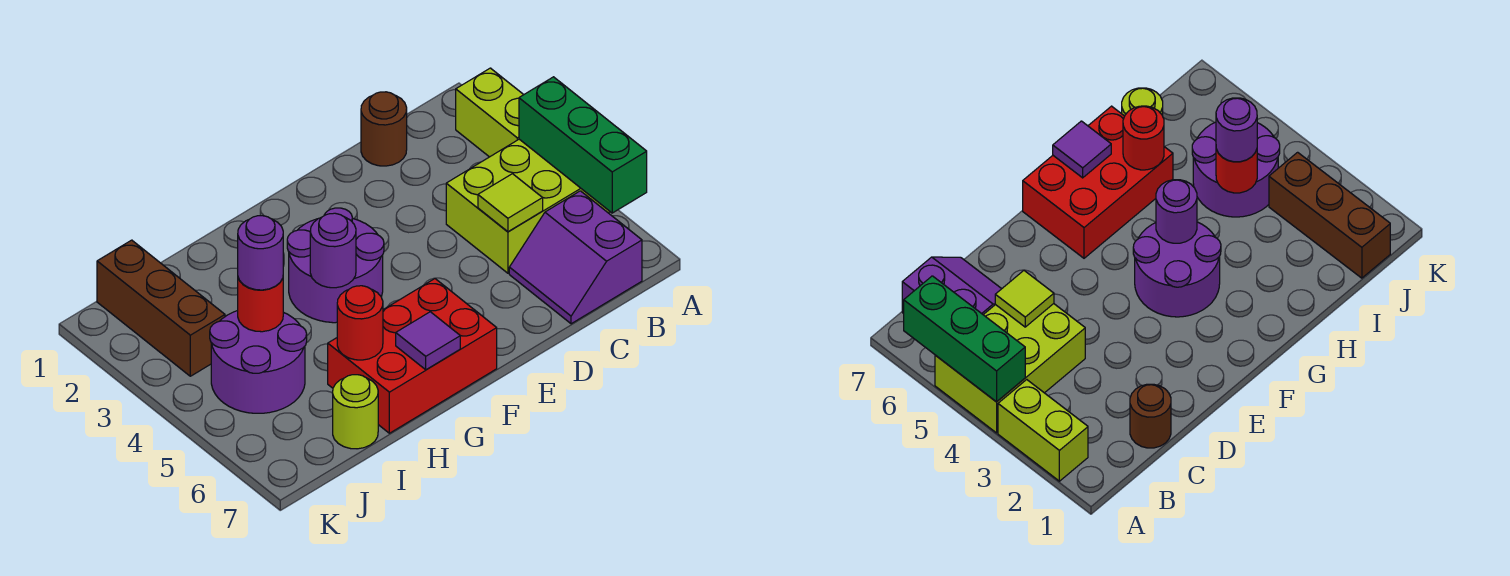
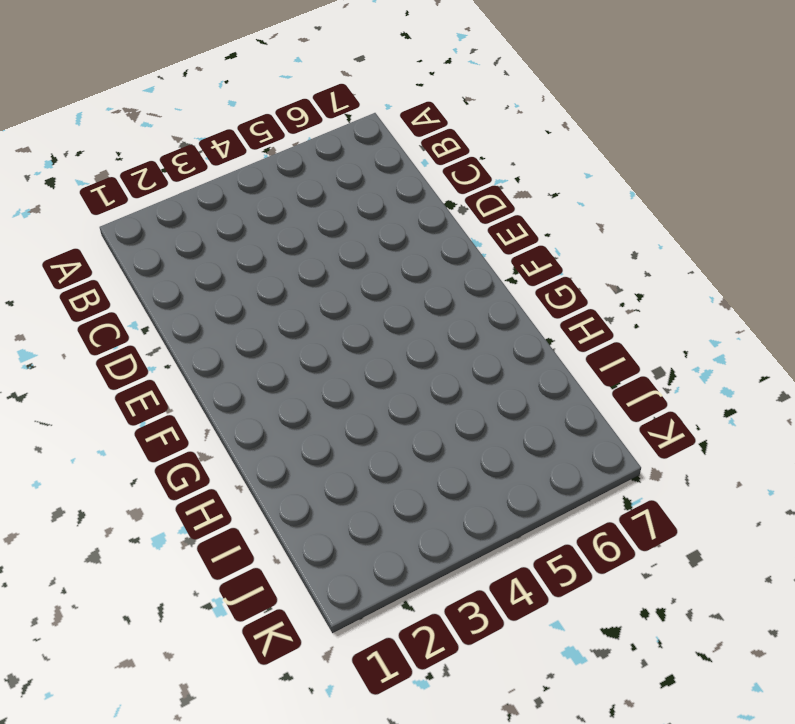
none -> lime brick A2:A3 level 1
none -> lime brick A4:C5 level 1
none -> purple slope B6:C7 level 1 top B

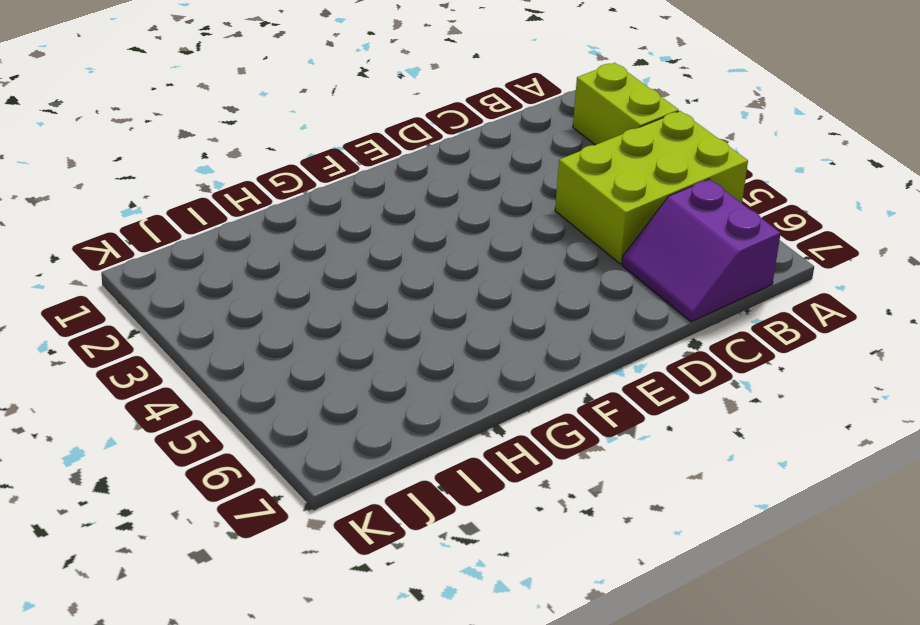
none -> brown round brick C1 level 1
none -> purple round brick F3:G4 level 1
none -> red brick F6:H7 level 1

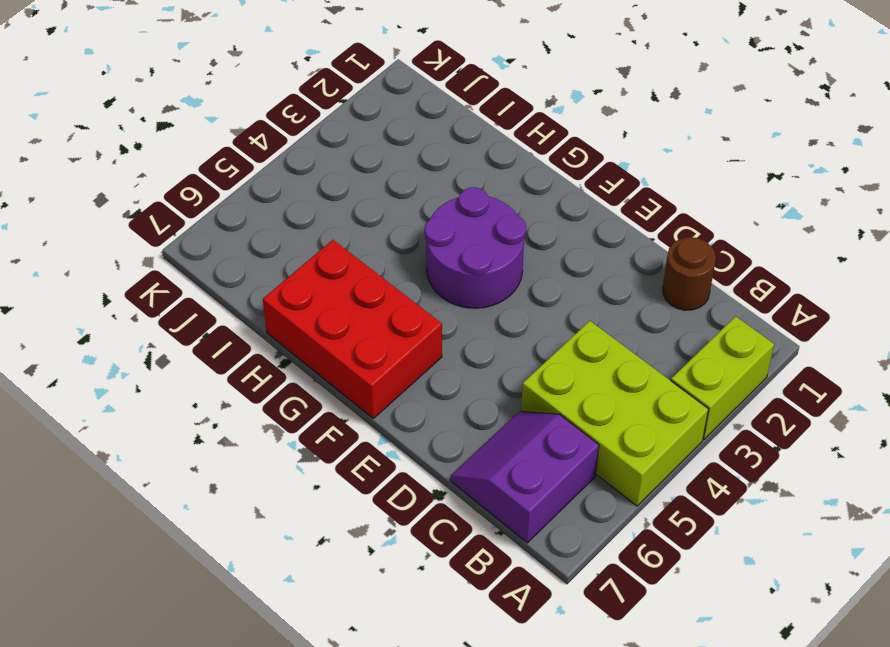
none -> purple round brick I4:J5 level 1
none -> lime round brick I7 level 1
none -> brown brick J1:J3 level 1

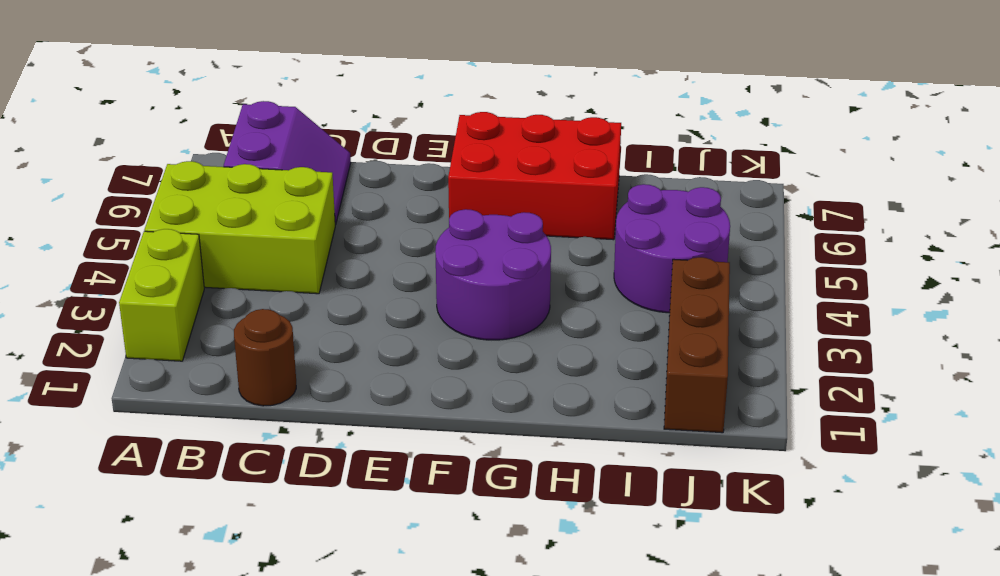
none -> lime round brick I7 level 1
none -> green brick A4:A6 level 2
none -> lime tile C5 level 2

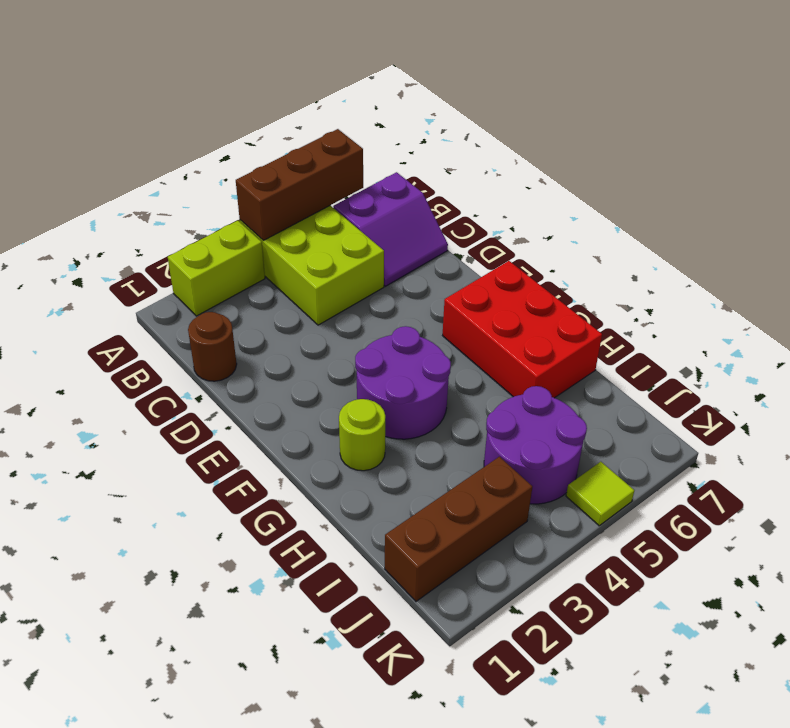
brown brick A4:A6 level 2 -> green brick A4:A6 level 2
lime round brick G2 level 1 -> lime round brick I7 level 1
lime tile K5 level 1 -> lime tile C5 level 2
none -> purple round brick G4 level 2
none -> purple tile G7 level 2
none -> red round brick H6 level 2

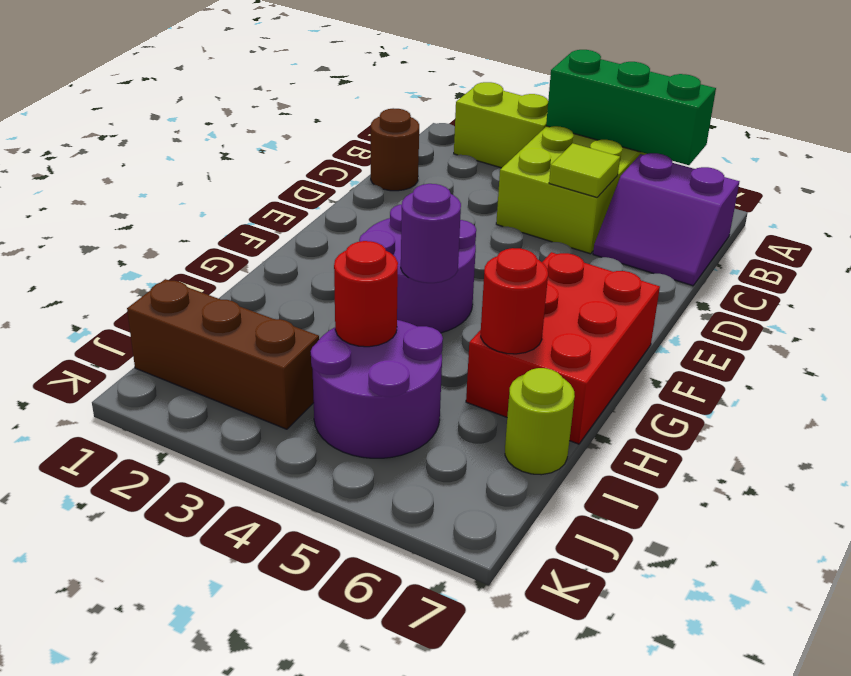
none -> purple tile G7 level 2
none -> purple round brick I4 level 3

